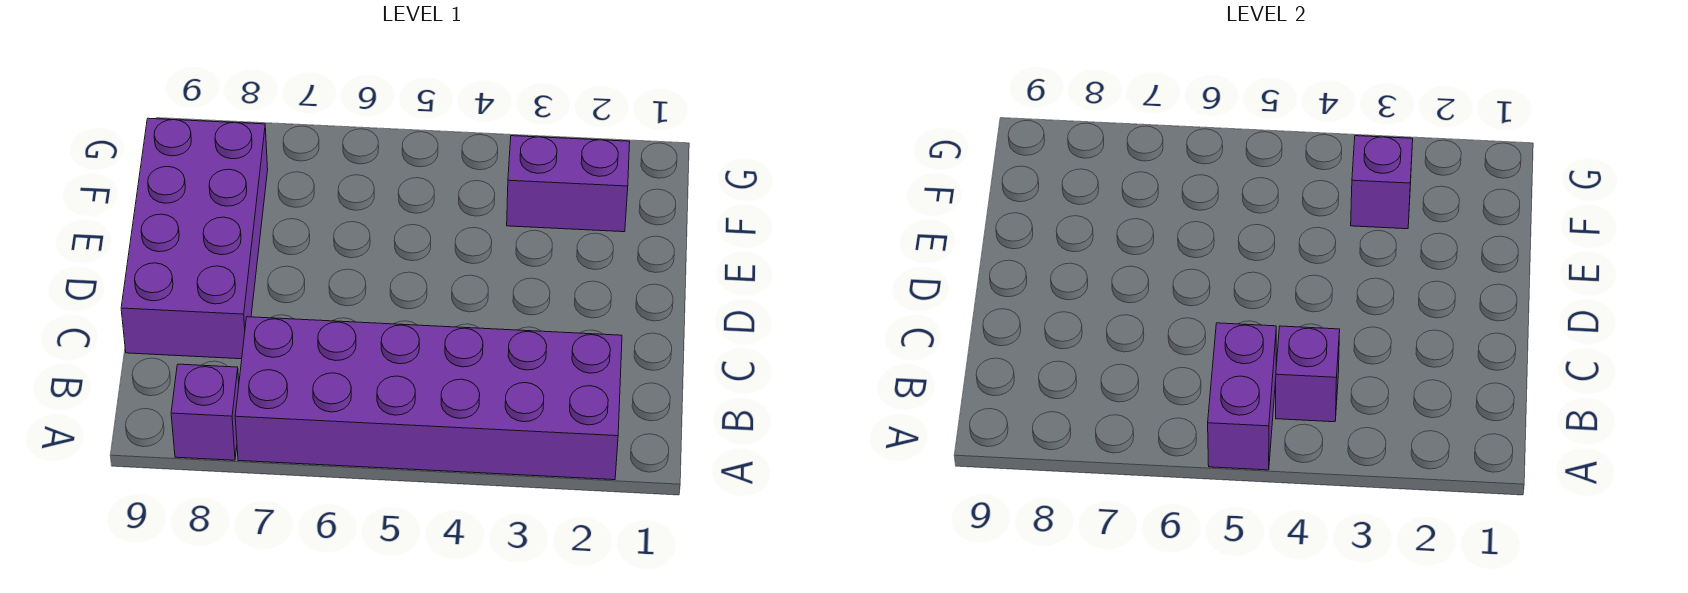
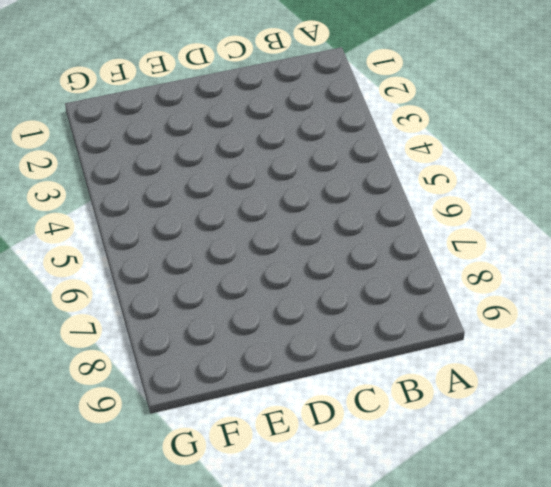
none -> purple brick A2:B7 level 1
none -> purple brick A8 level 1

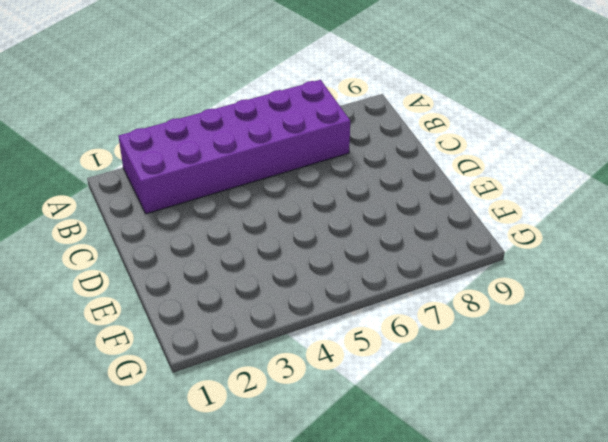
none -> purple brick A8 level 1
none -> purple brick C8:F9 level 1

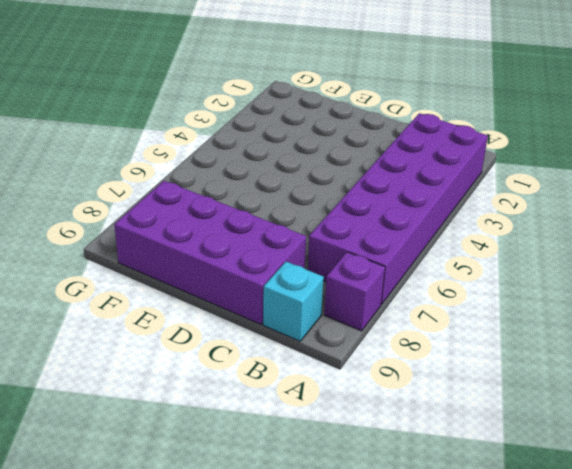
cyan brick B9 level 1 -> none
none -> purple brick F2:F3 level 1
none -> purple brick A5:B5 level 2

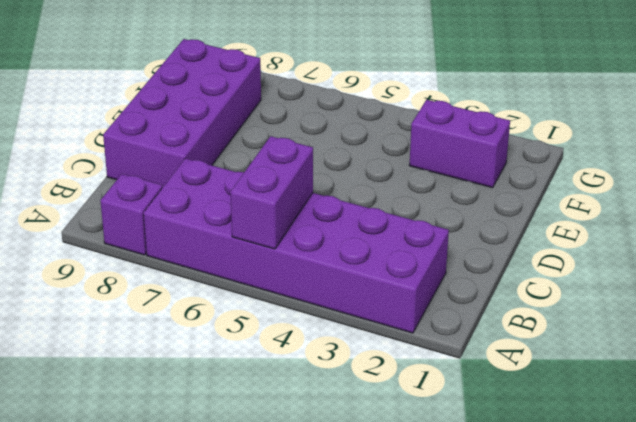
none -> purple brick B4 level 2
none -> purple brick F3 level 2

